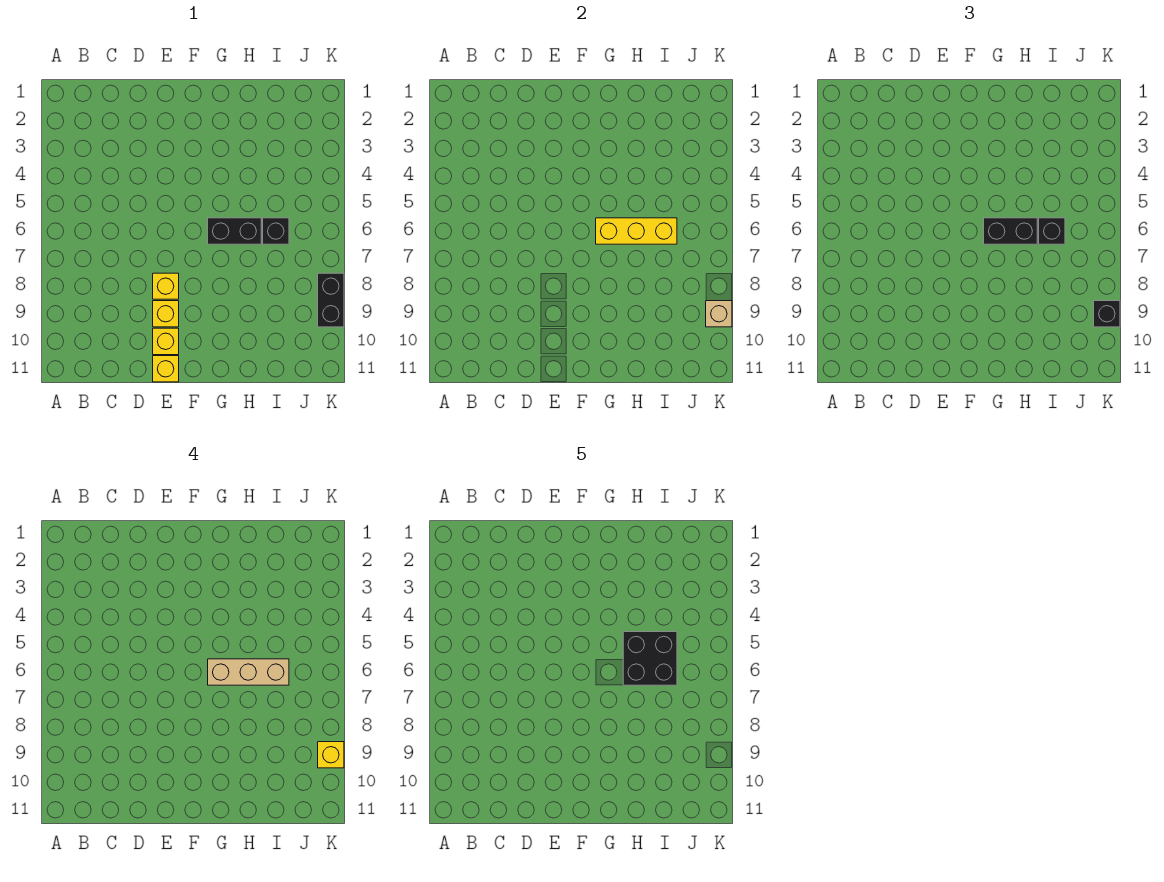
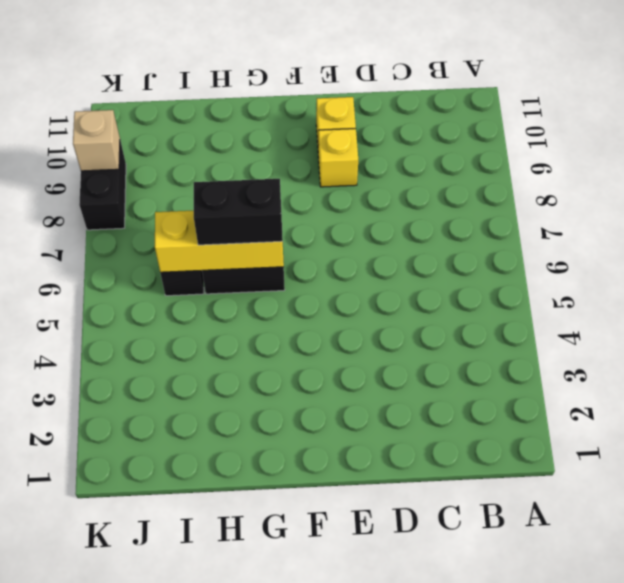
none -> yellow brick E8 level 1
none -> yellow brick E11 level 1
none -> black brick I6 level 3

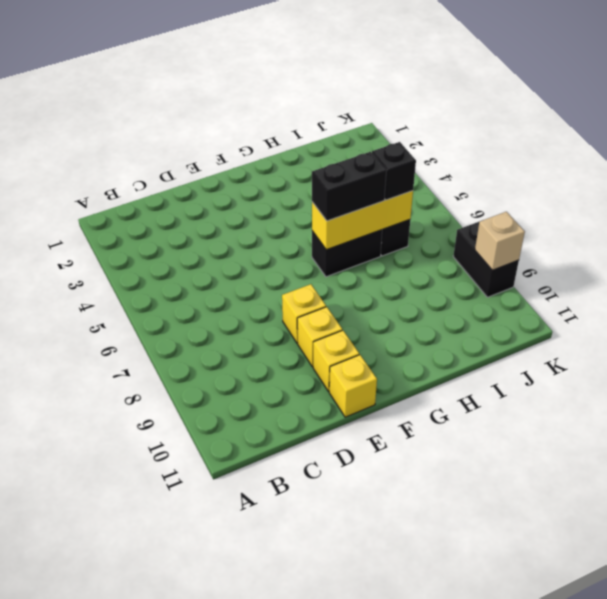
none -> black brick K9 level 3
none -> tan brick G6:I6 level 4
none -> yellow brick K9 level 4

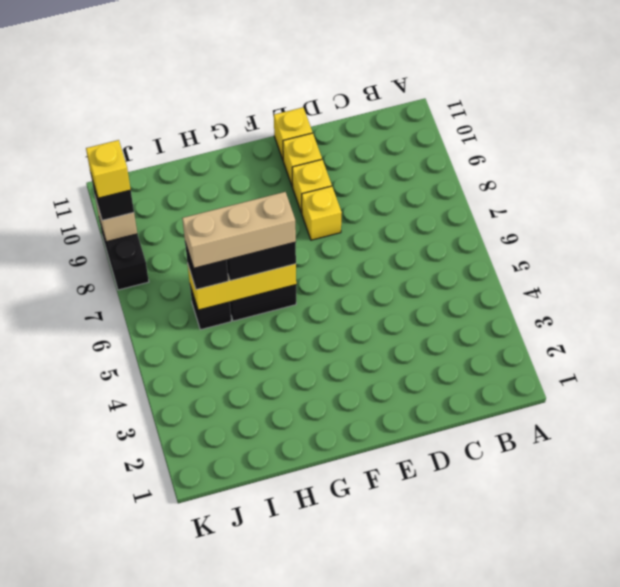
none -> black brick H5:I6 level 5

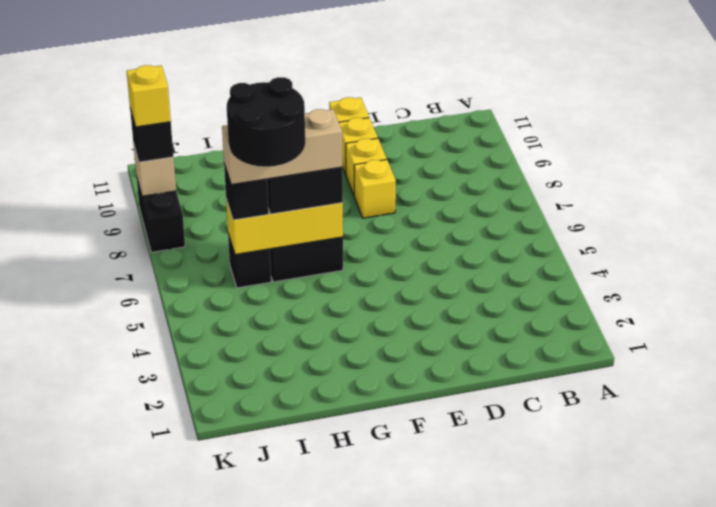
black round brick H5:I6 level 5 -> black brick H5:I6 level 5

